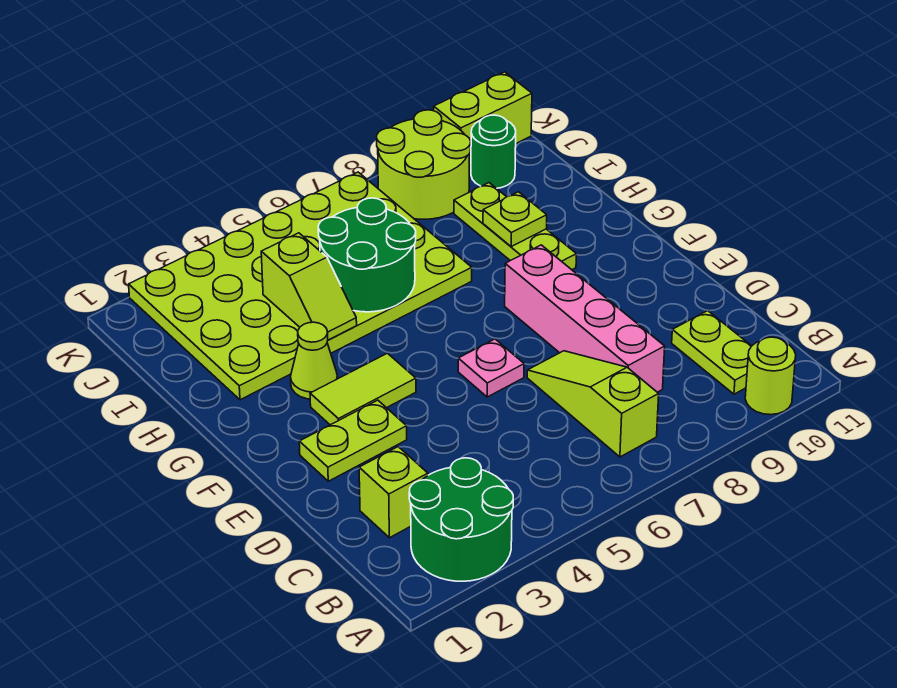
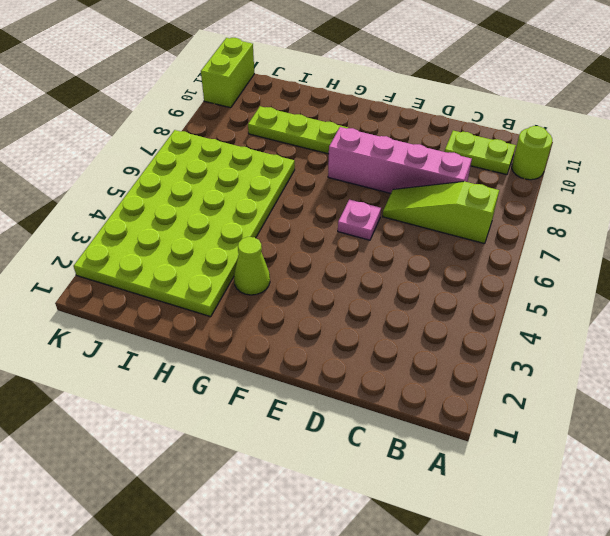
none -> green round brick A2:B3 level 1
none -> lime brick C2 level 1
none -> lime plate E2:E3 level 1

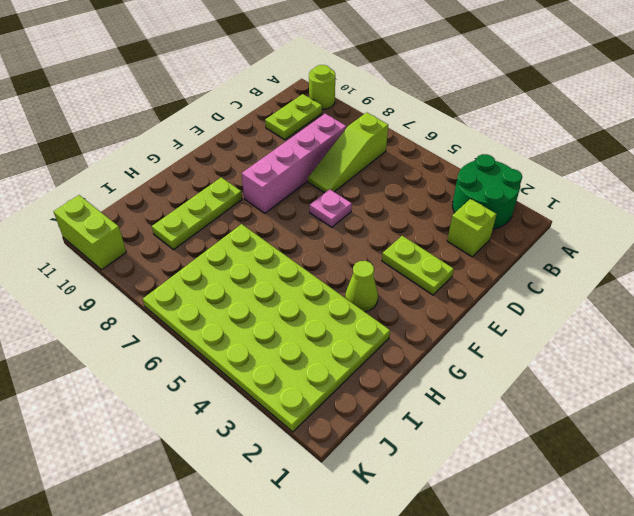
none -> lime tile F3:F4 level 1
none -> lime round brick J8:K9 level 1
none -> green round brick J10 level 1

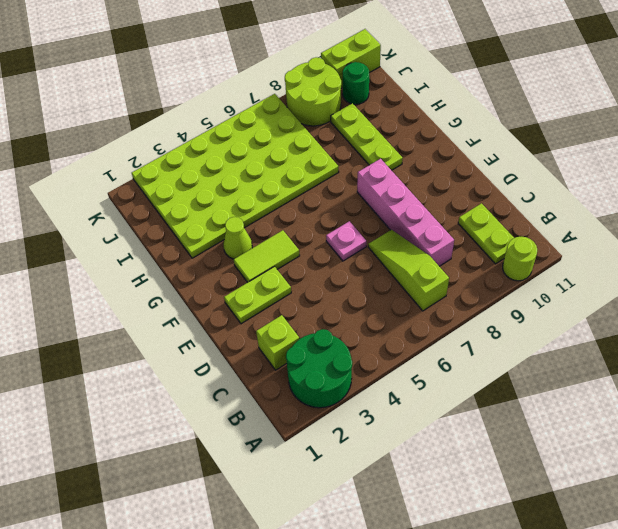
none -> lime slope H4:I4 level 2 top I
none -> green round brick H5:I6 level 2
none -> lime plate H9 level 2

